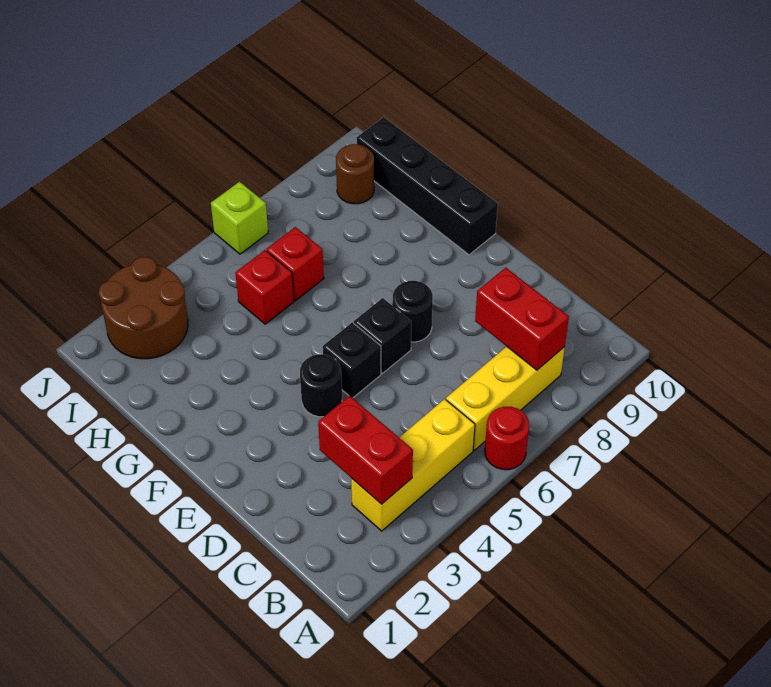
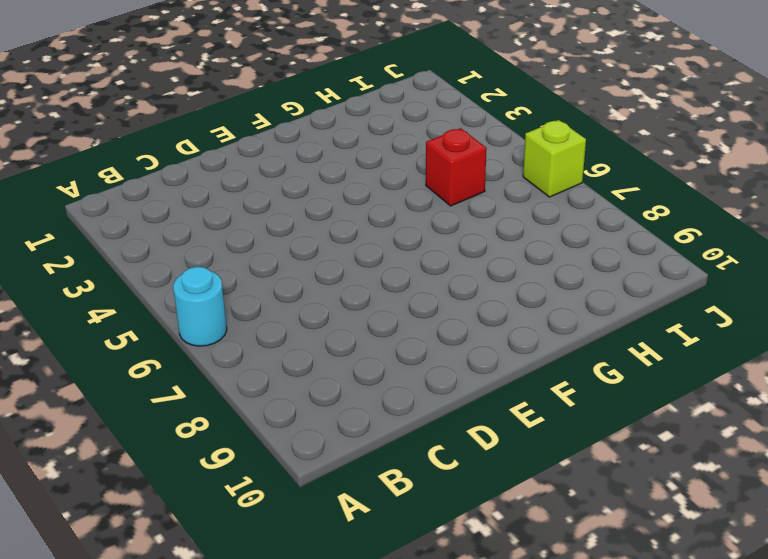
cyan round brick A6 level 1 -> red round brick A6 level 1
none -> yellow brick B3:B5 level 1
none -> yellow brick B6:B8 level 1
none -> black round brick E4 level 1

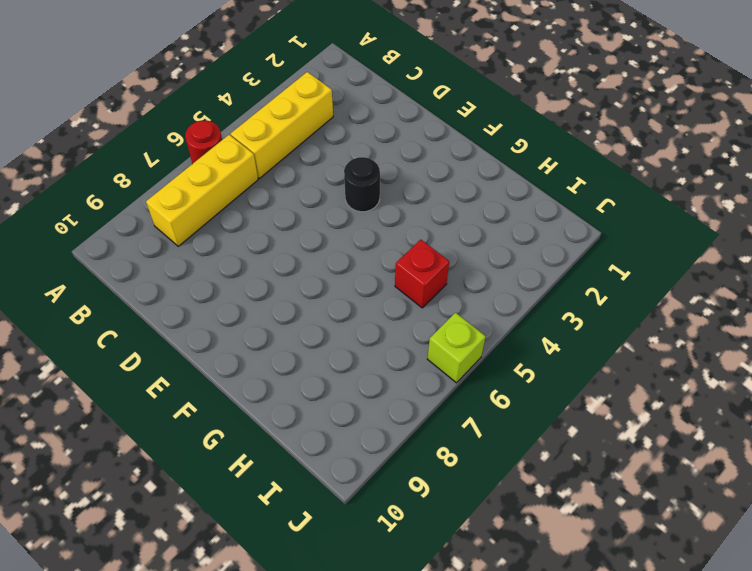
none -> black brick E5 level 1
none -> black brick E6 level 1
none -> black round brick E7 level 1

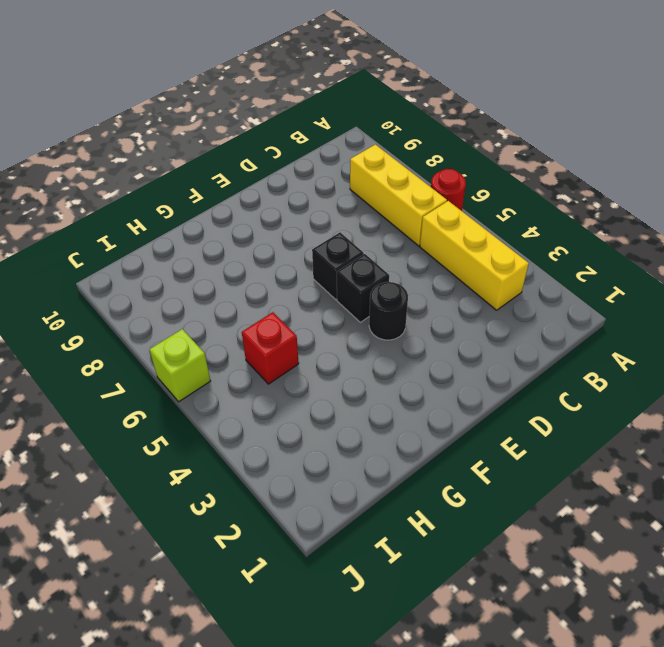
none -> black round brick E7 level 1
none -> black brick F10:I10 level 1
none -> red brick H6 level 1

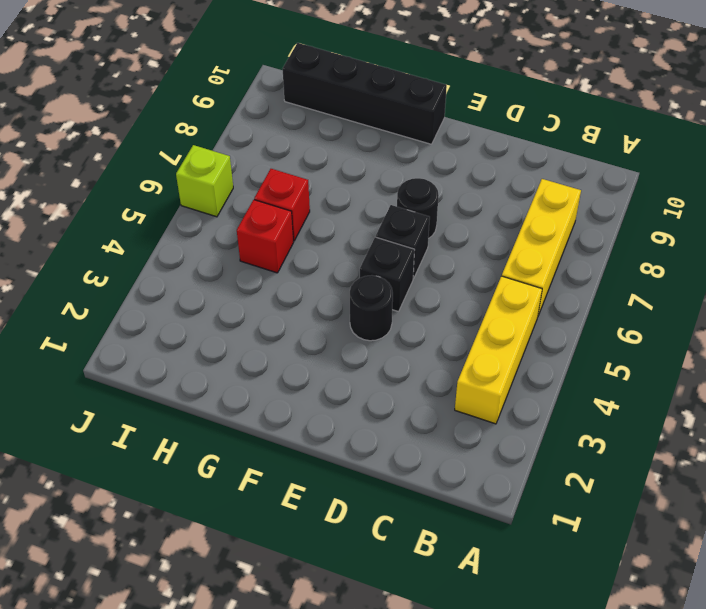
none -> red round brick A6 level 1
none -> brown round brick I2:J3 level 1
none -> brown round brick I9 level 1

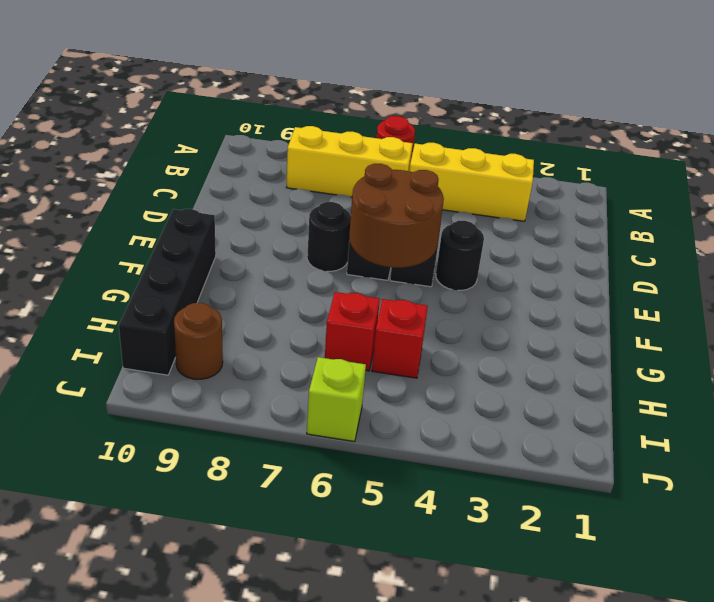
brown round brick E5:F6 level 2 -> brown round brick I2:J3 level 1
none -> red brick B3:C3 level 2
none -> red brick B8:C8 level 2

